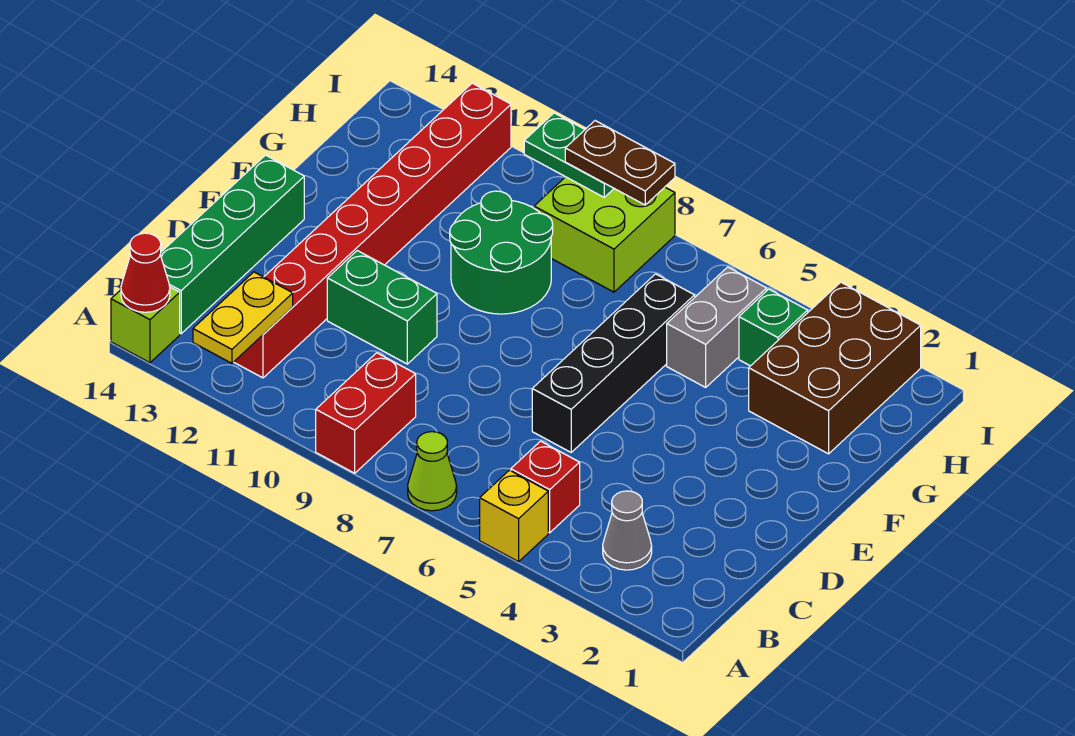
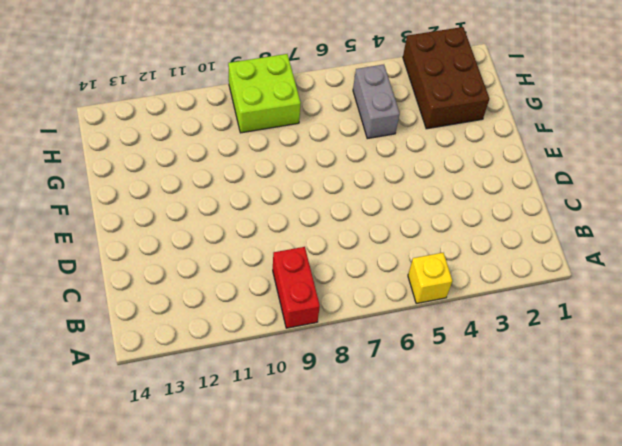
none -> lime cone A7 level 1
none -> lime brick A14 level 1
none -> grey cone B3 level 1

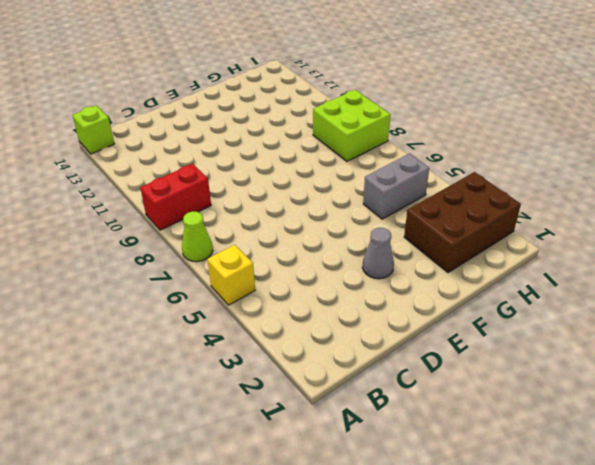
grey cone E3 level 1 -> grey cone B3 level 1
none -> red brick B5 level 1
none -> red brick B12:I12 level 1
none -> green brick B14:E14 level 1

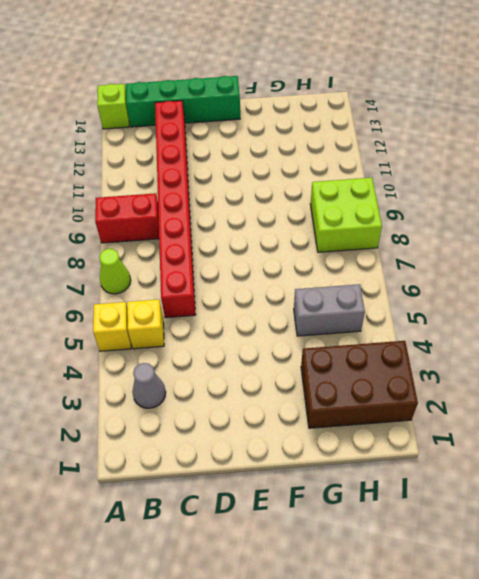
yellow brick B5 level 1 -> red brick B5 level 1
red brick C6:C13 level 1 -> red brick B12:I12 level 1
none -> black brick D6:G6 level 1
none -> green brick D10:D11 level 1
none -> green round brick F9:G10 level 1

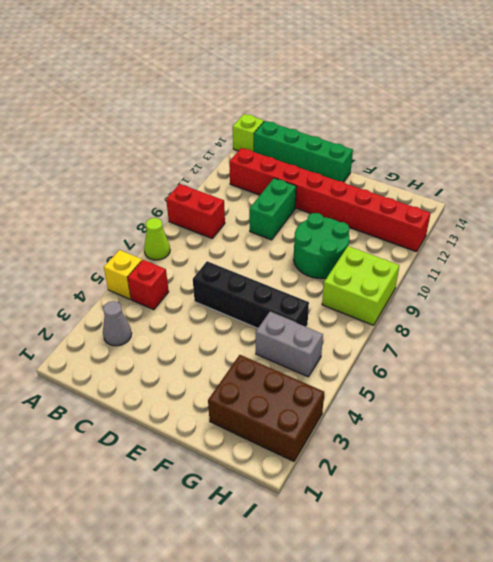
none -> green brick H4 level 1
none -> yellow plate A12:B12 level 2
none -> red cone A14 level 2

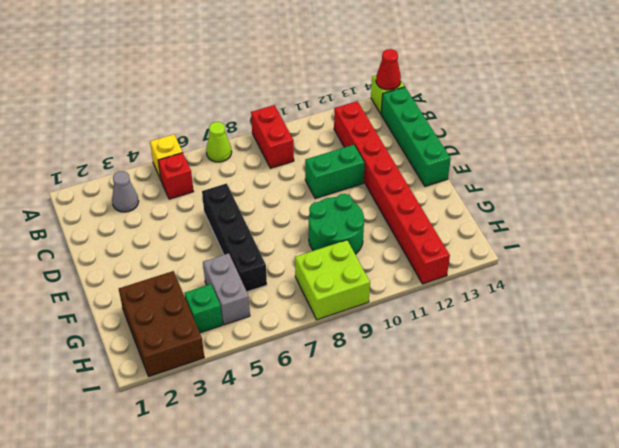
none -> yellow plate A12:B12 level 2
none -> green plate I9:I10 level 2
none -> brown plate I8:I9 level 3

